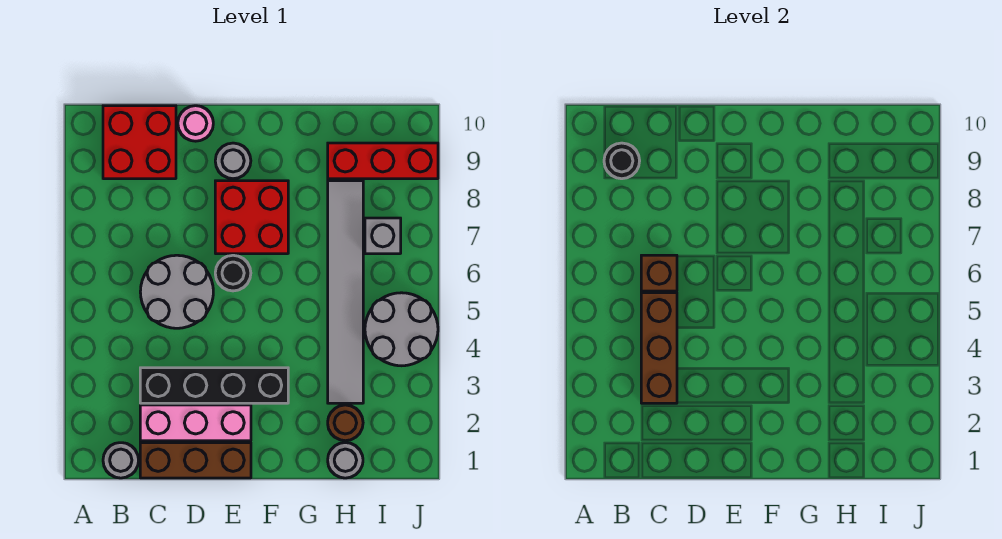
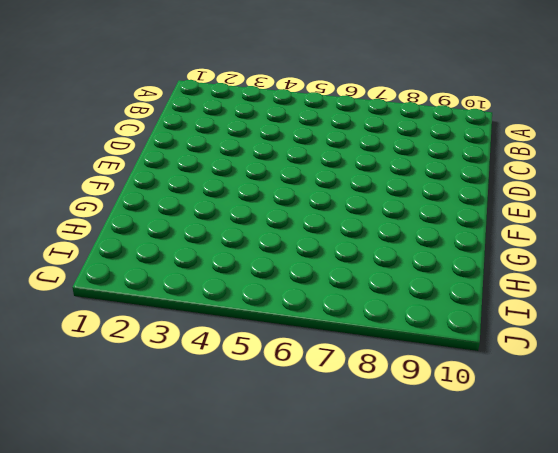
none -> grey round brick B1 level 1
none -> red brick B9:C10 level 1
none -> brown brick C1:E1 level 1

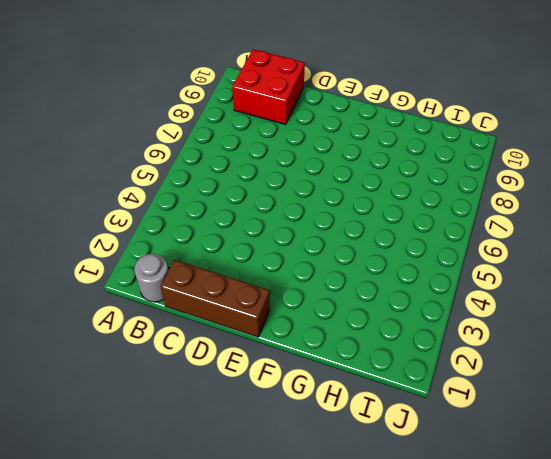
none -> pink brick C2:E2 level 1
none -> black brick C3:F3 level 1
none -> grey round brick C5:D6 level 1

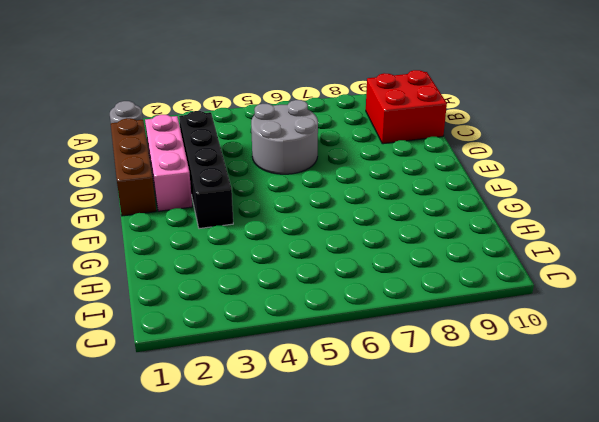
none -> pink round brick D10 level 1
none -> black round brick E6 level 1
none -> red brick E7:F8 level 1

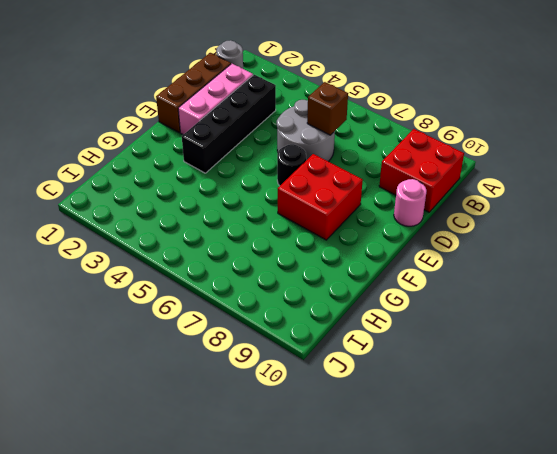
none -> grey round brick E9 level 1
none -> grey round brick H1 level 1
none -> brown round brick H2 level 1

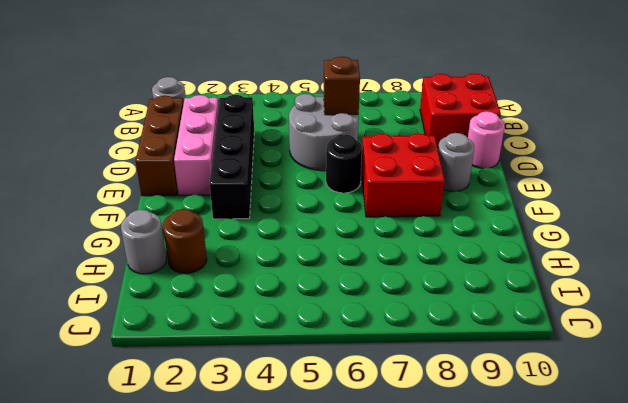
none -> grey tile H3:H8 level 1
none -> red brick H9:J9 level 1
none -> grey round brick I4:J5 level 1

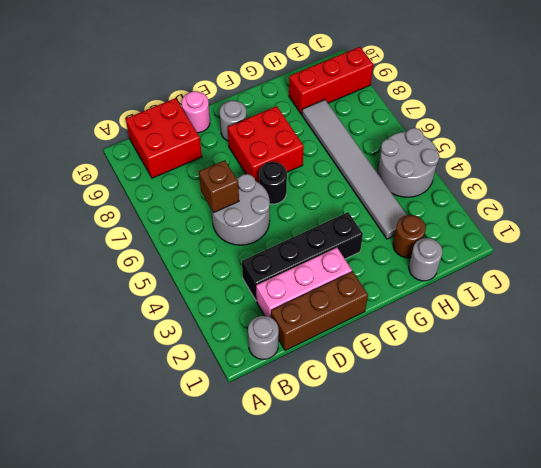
none -> grey brick I7 level 1
none -> black round brick B9 level 2
none -> brown brick C3:C5 level 2

